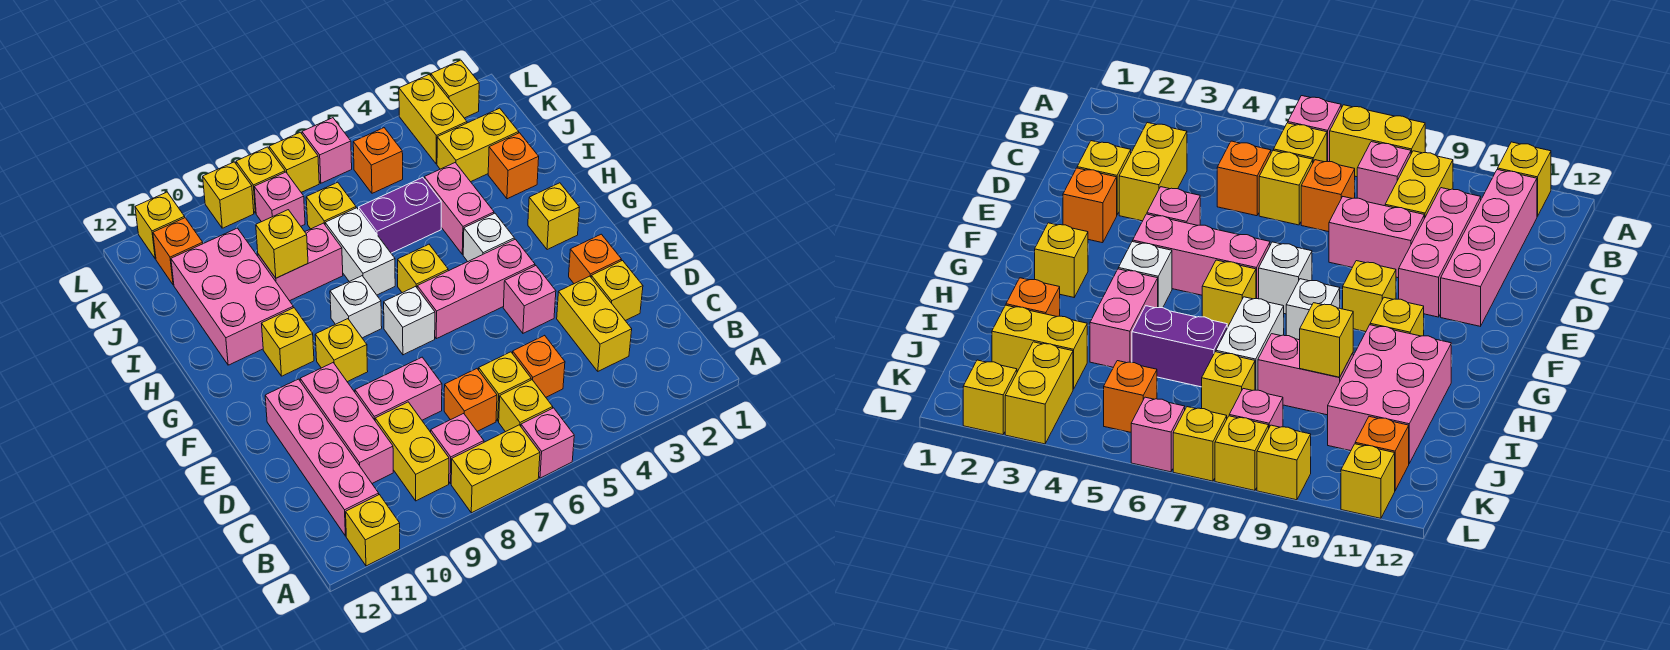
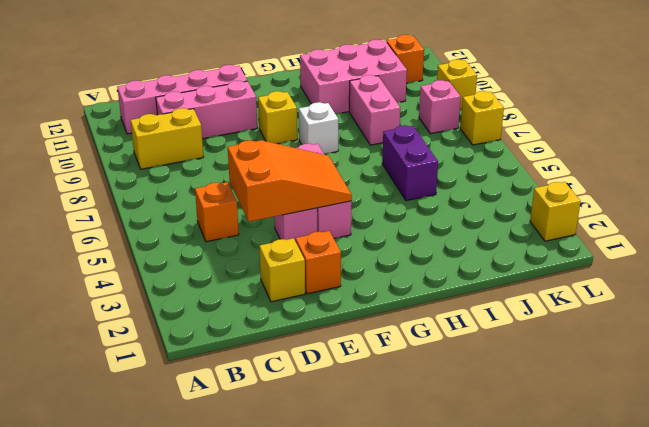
orange slope D4:F5 level 2 top D -> none
none -> pink brick A6 level 1
none -> yellow brick A7:A8 level 1
none -> yellow brick A11 level 1
none -> yellow brick B6 level 1

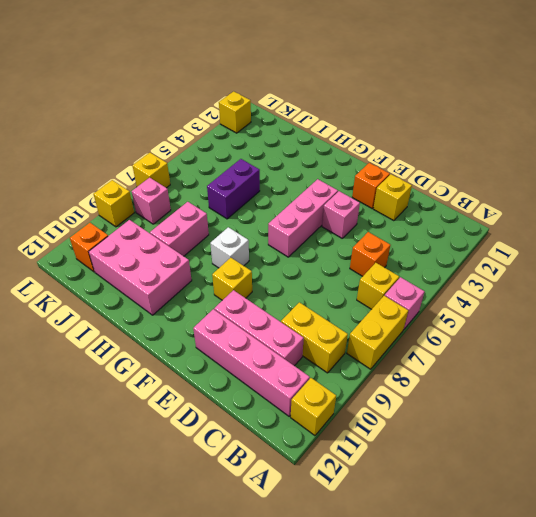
none -> pink brick B8 level 1
none -> yellow brick C3:D3 level 1
none -> yellow brick C6 level 1
none -> orange brick C7 level 1

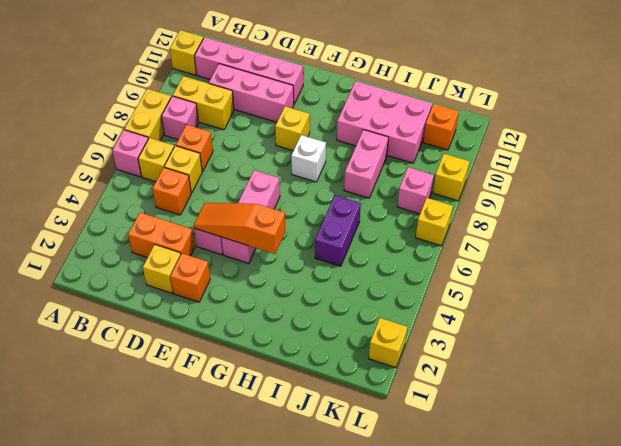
orange brick C3:D3 level 1 -> yellow brick C3:D3 level 1
orange slope E4:G4 level 2 top G -> none
none -> pink brick D8:D9 level 1
none -> white brick F7 level 1
none -> yellow brick G2 level 1
none -> white brick G4 level 1

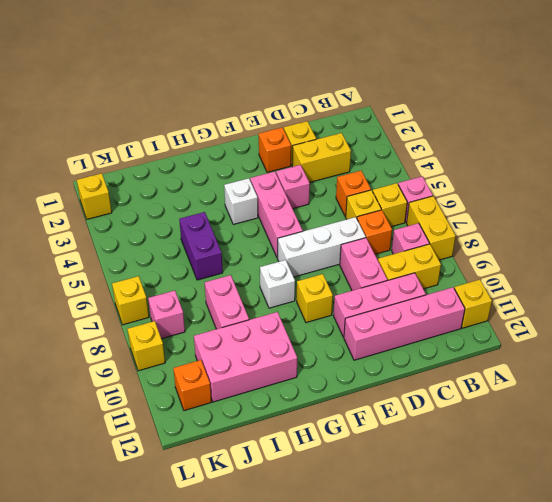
white brick D7:F7 level 1 -> white brick F7 level 1
none -> yellow brick G2 level 1
none -> yellow brick G6 level 1
none -> yellow brick G10 level 1
none -> pink brick H4:I4 level 1

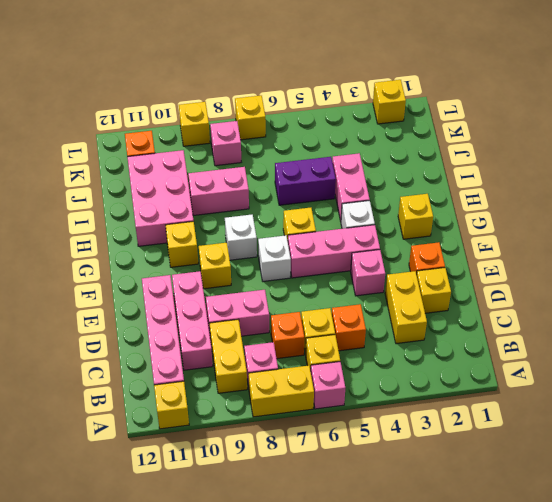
none -> white brick H7:I7 level 1
none -> orange brick I2 level 1
none -> yellow brick J2:J3 level 1
none -> yellow brick J7 level 1

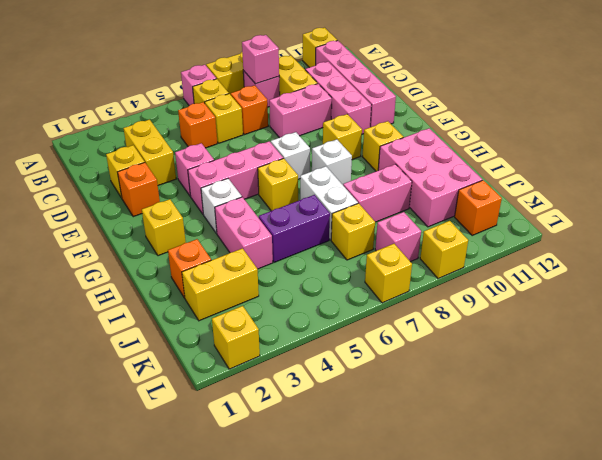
pink brick B8 level 2 -> pink brick L6 level 1
none -> yellow brick K3:L3 level 1
none -> orange brick K5 level 1
none -> yellow brick L8 level 1
none -> yellow brick L11 level 1

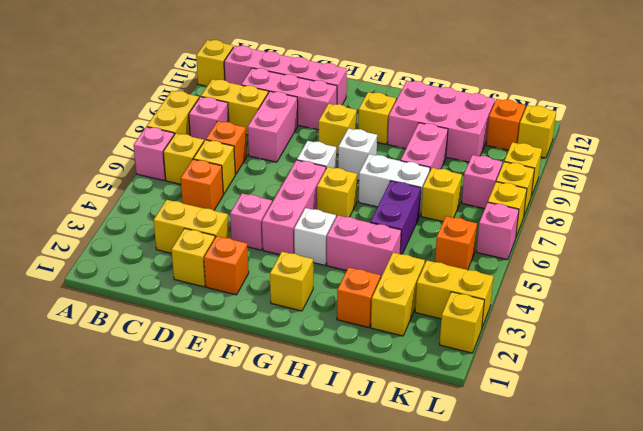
none -> yellow brick I9 level 2

